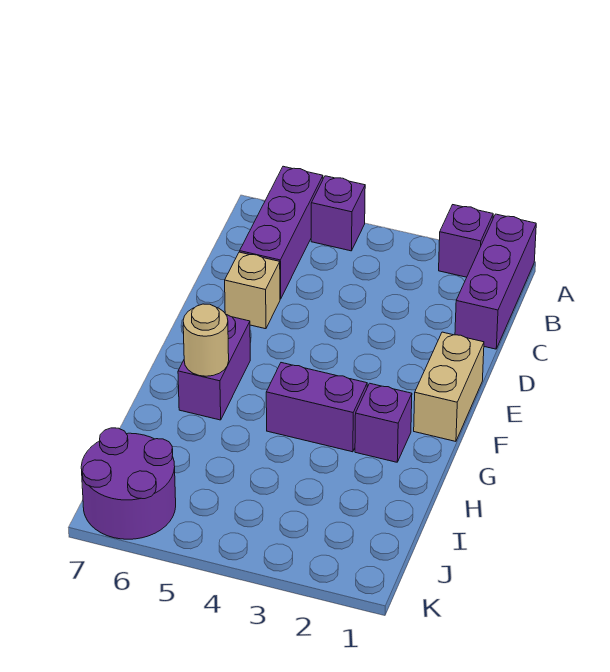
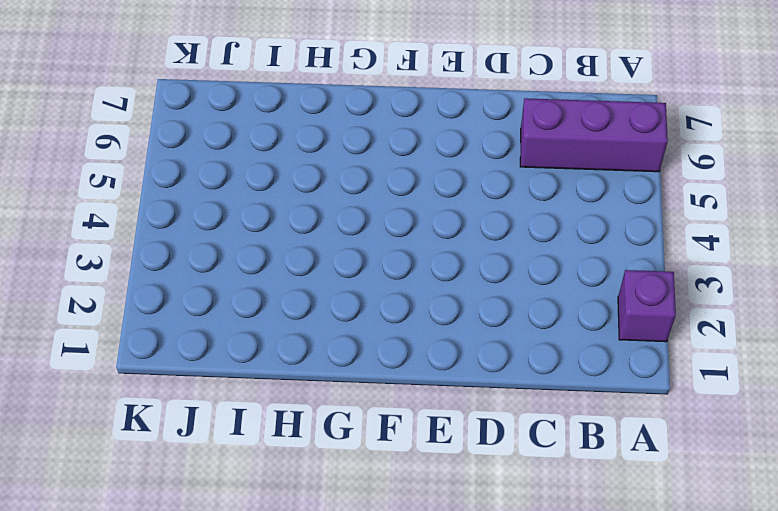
none -> purple brick A1:C1 level 1
none -> purple brick A5 level 1

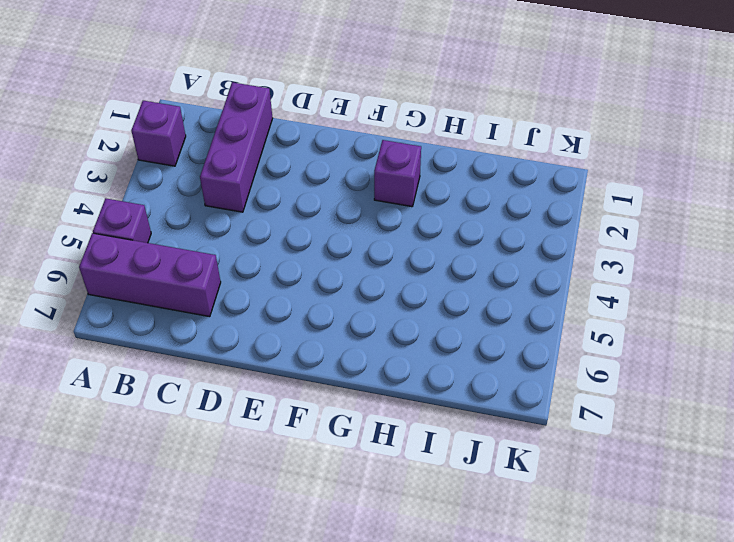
purple brick C1:C3 level 1 -> purple brick A1:C1 level 1
none -> tan brick D6 level 1
none -> tan brick E1:F1 level 1

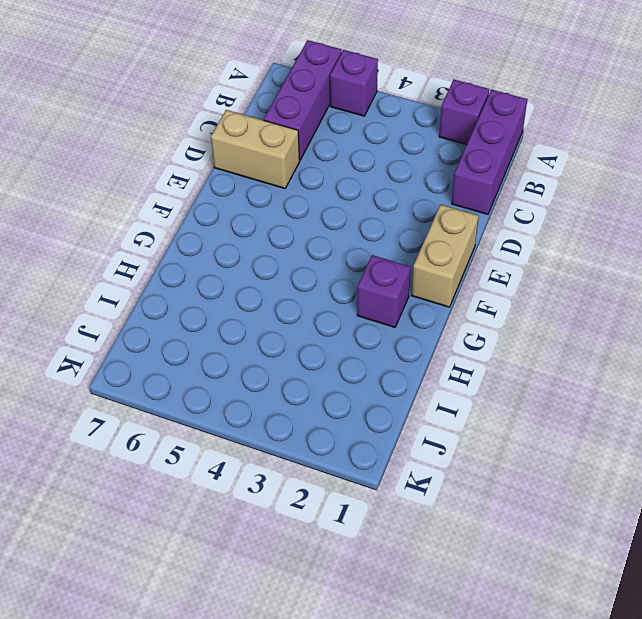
tan brick D6:D7 level 1 -> tan brick D6 level 1
none -> purple brick F6:G6 level 1
none -> purple brick G3:G4 level 1

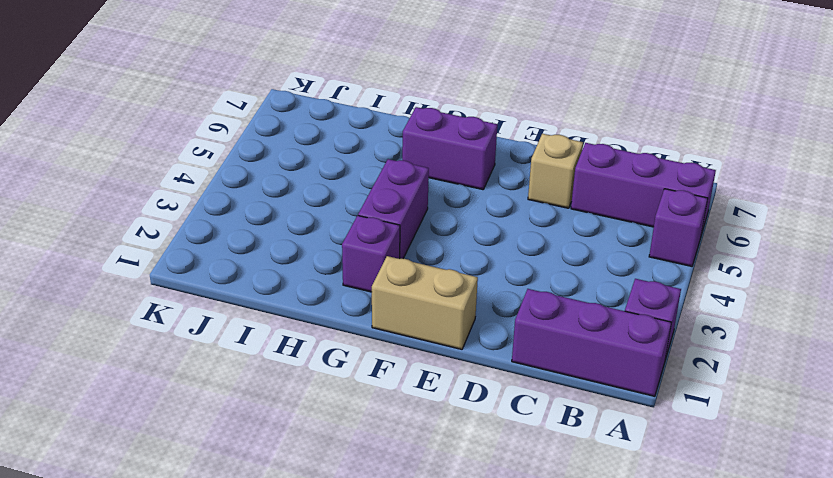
none -> purple round brick J6:K7 level 1
none -> tan round brick G6 level 2

